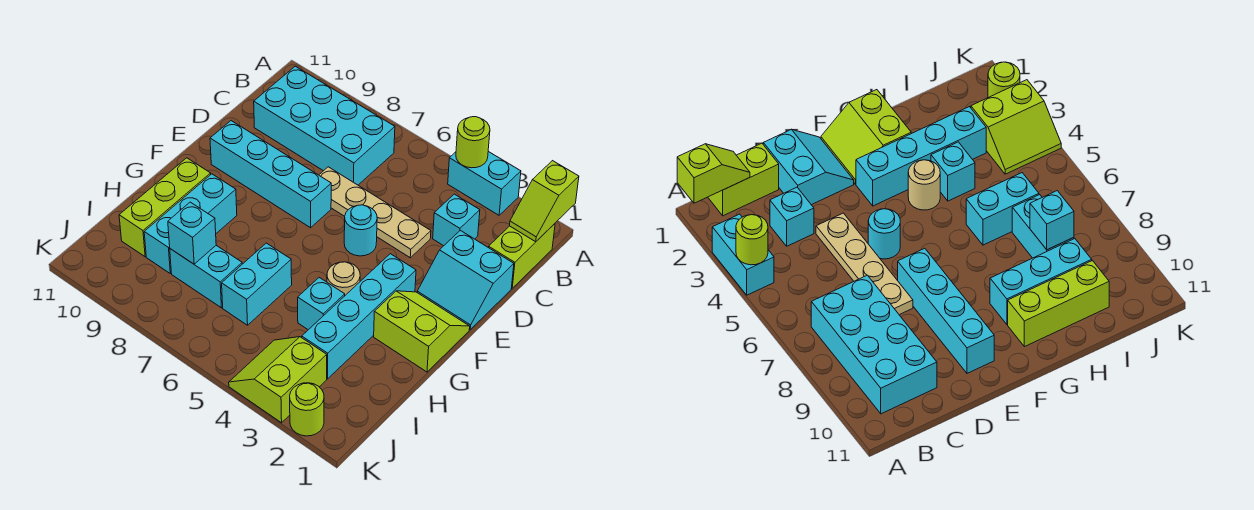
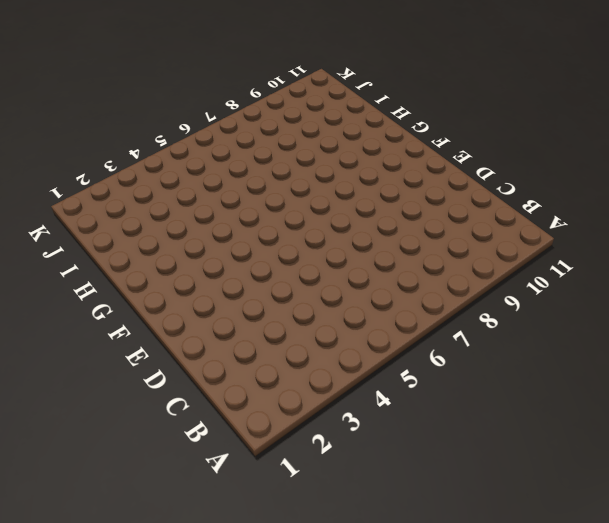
none -> cyan brick A3:A4 level 1
none -> lime brick B1:C1 level 1
none -> cyan brick B7:C10 level 1

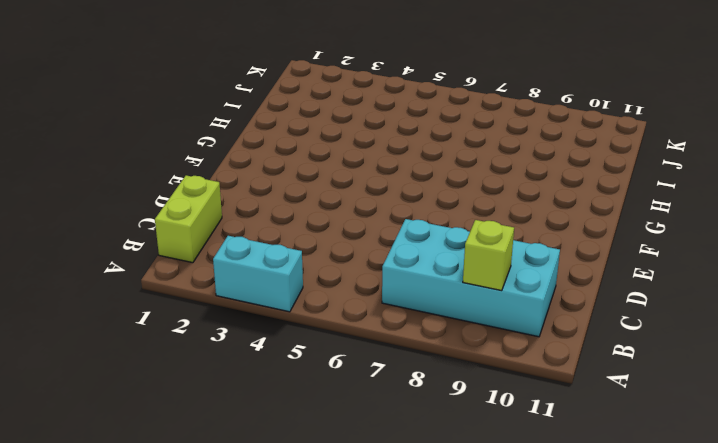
lime brick B9 level 2 -> none
none -> cyan brick C3 level 1
none -> cyan slope D1:E2 level 1 top D
none -> tan plate D4:D7 level 1

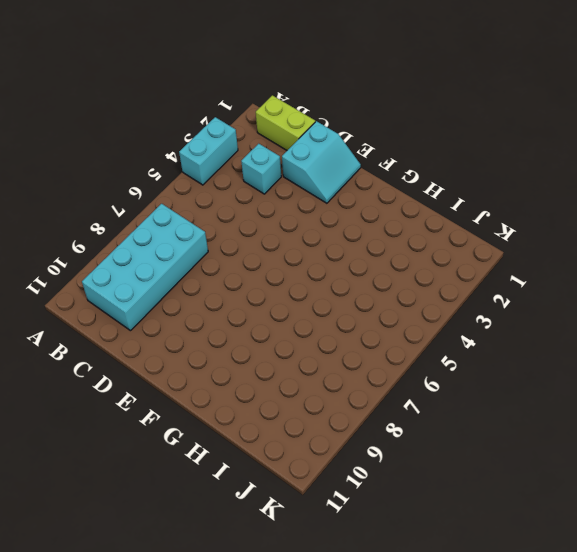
none -> tan plate D4:D7 level 1
none -> cyan round brick E5 level 1
none -> cyan brick E7:E10 level 1

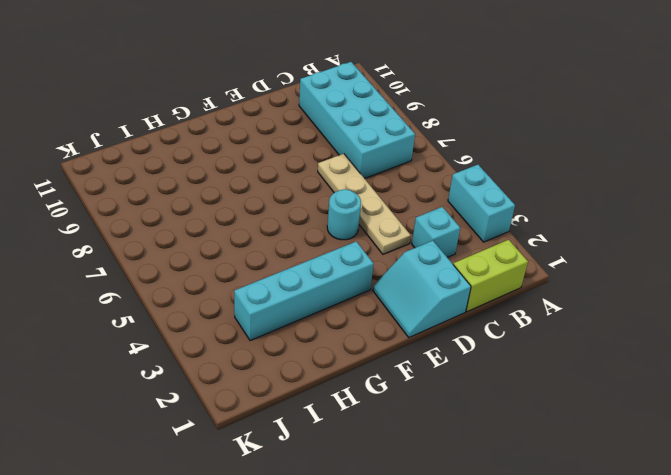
none -> cyan brick E7:E10 level 1
none -> lime slope F1:G2 level 1 top G
none -> tan round brick G4 level 1

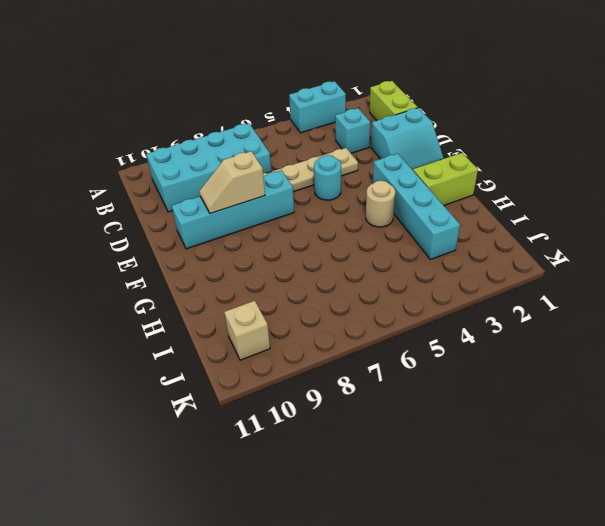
tan slope E8:E9 level 2 top 8 -> none
tan brick J10 level 1 -> none
none -> cyan brick G9:I9 level 1
none -> lime brick G10:I10 level 1
none -> cyan brick H4 level 1

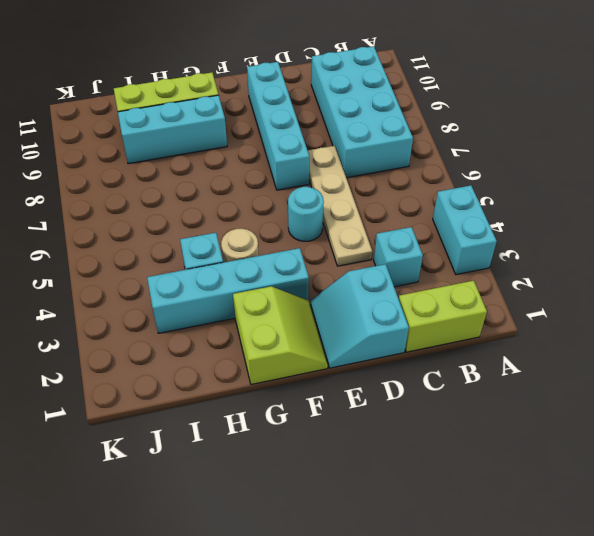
none -> cyan brick H6:I6 level 1
none -> cyan brick I7:I8 level 1
none -> lime slope J3:K4 level 1 top 3

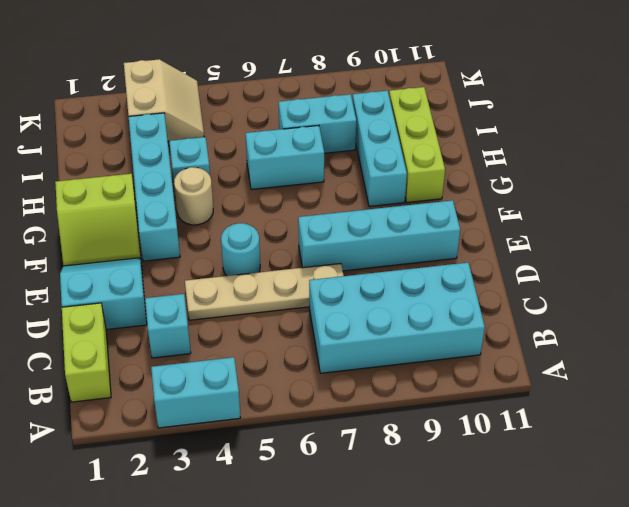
cyan brick H6:H7 level 1 -> cyan brick H6:I6 level 1
tan slope J3:K4 level 1 top 3 -> lime slope J3:K4 level 1 top 3
none -> lime round brick K2 level 1
none -> lime slope A1:B1 level 2 top A
none -> lime round brick A4 level 2

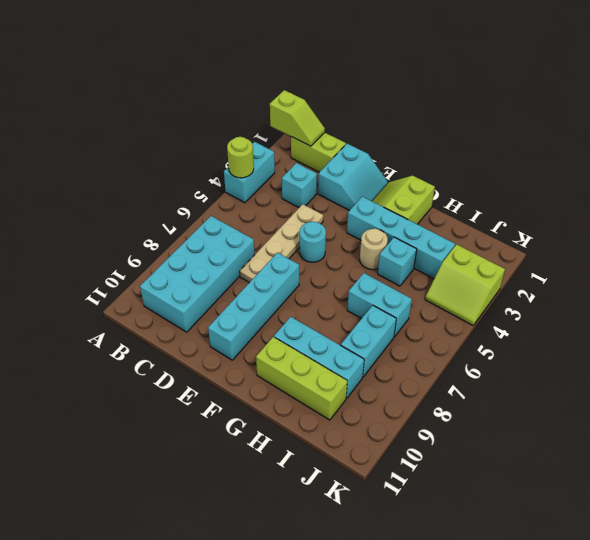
none -> lime round brick K2 level 1
none -> cyan brick I8 level 2

